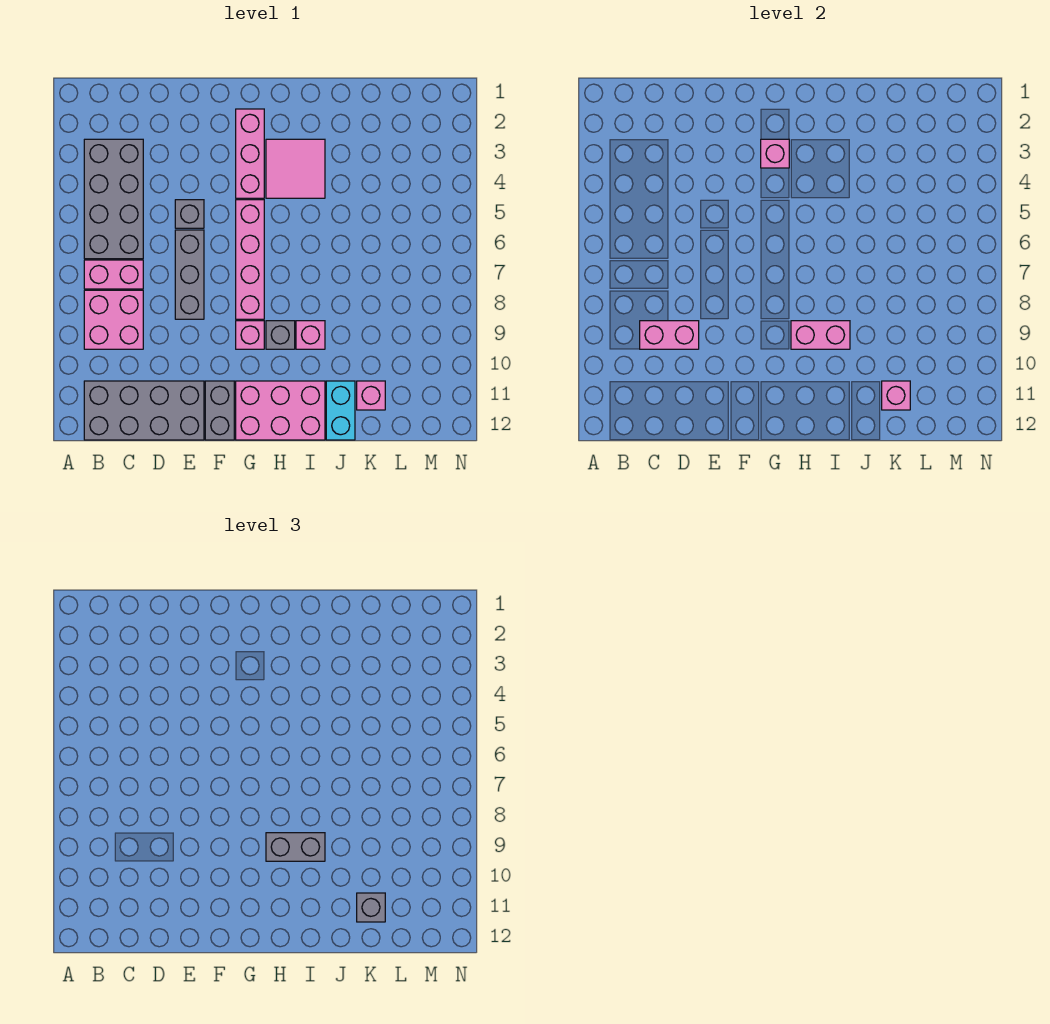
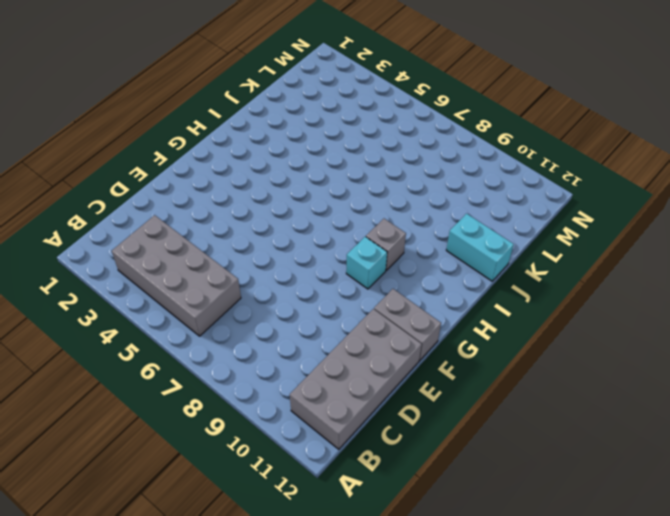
cyan brick G9 level 1 -> pink brick G9 level 1
none -> pink brick B7:C7 level 1
none -> pink brick B8:C9 level 1
none -> grey brick E5 level 1

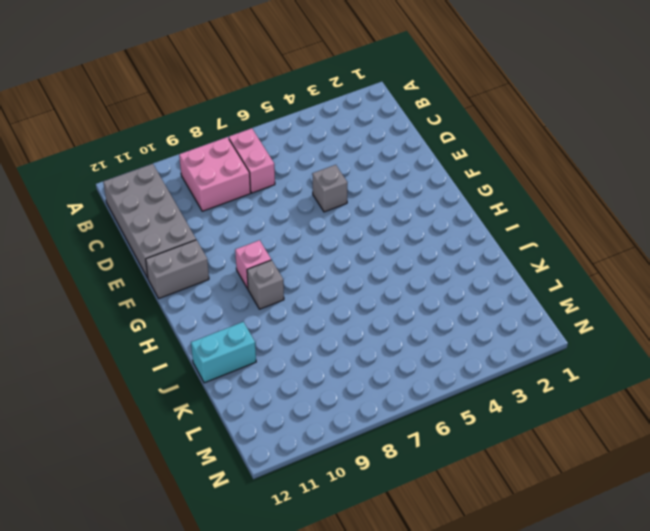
none -> grey brick B3:C6 level 1
none -> grey brick E6:E8 level 1
none -> pink brick G2:G4 level 1

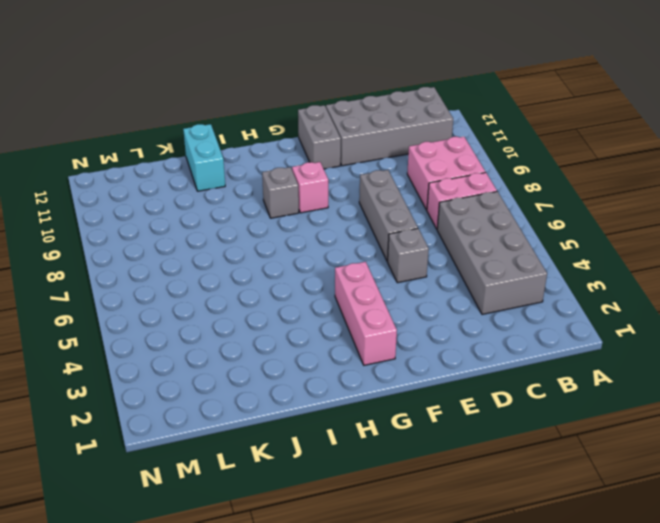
none -> pink brick G5:G8 level 1
none -> pink brick G11:I12 level 1
none -> pink tile H3:I4 level 1

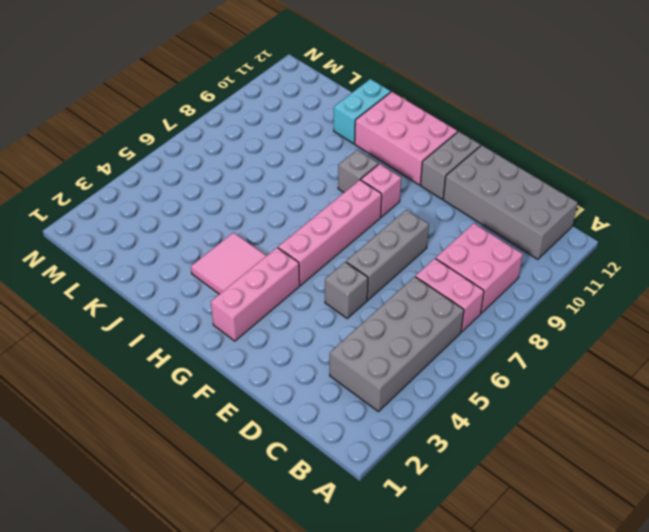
none -> pink brick I9 level 1
none -> pink brick K11 level 1
none -> pink brick C9:D9 level 2

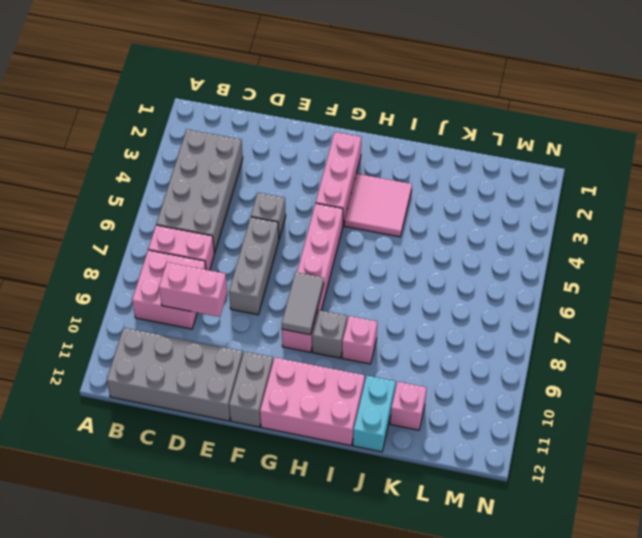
grey tile G8:G9 level 2 -> none
none -> pink brick G3 level 2
none -> pink brick H9:I9 level 2
none -> pink brick K11 level 2

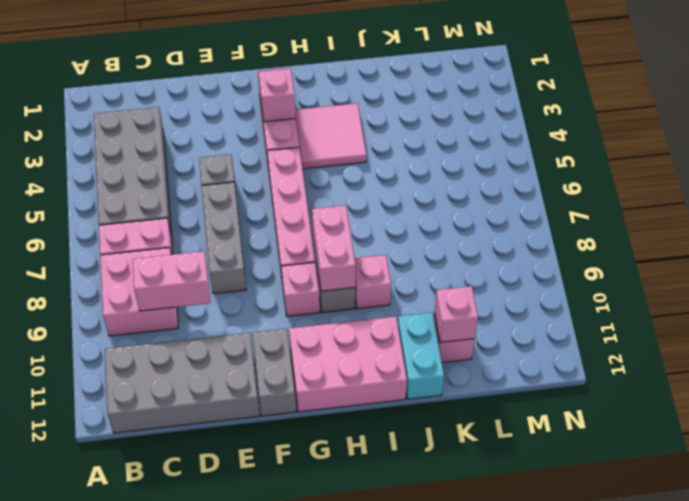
pink brick H8:H9 level 2 -> pink brick H9:I9 level 2
none -> grey brick H9:I9 level 3
none -> grey brick K11 level 3

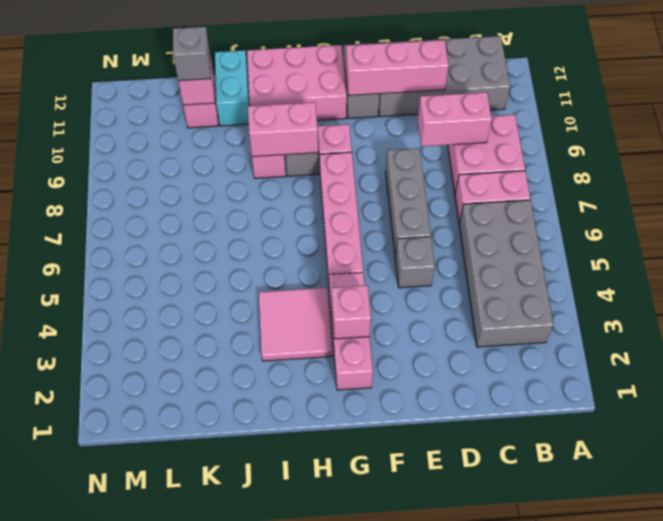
pink brick D11:F11 level 2 -> none
none -> grey brick H9:I9 level 3

